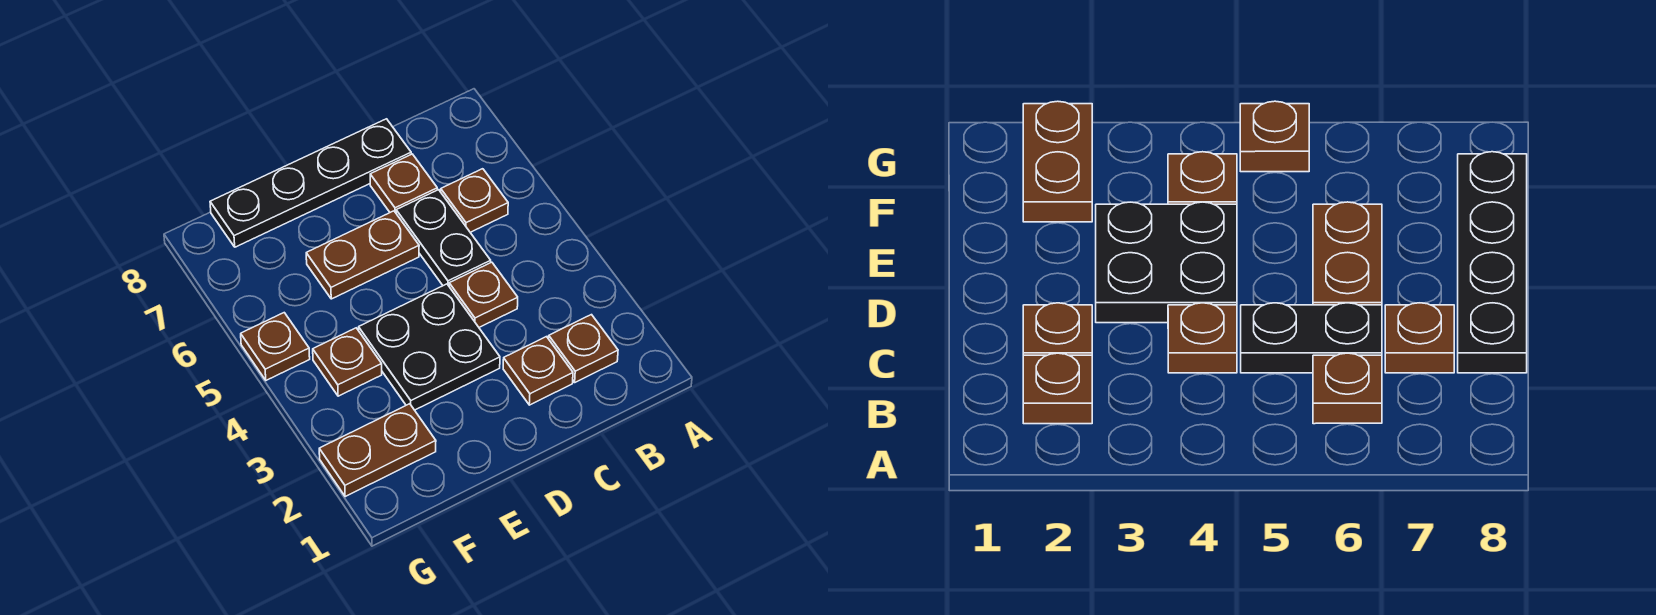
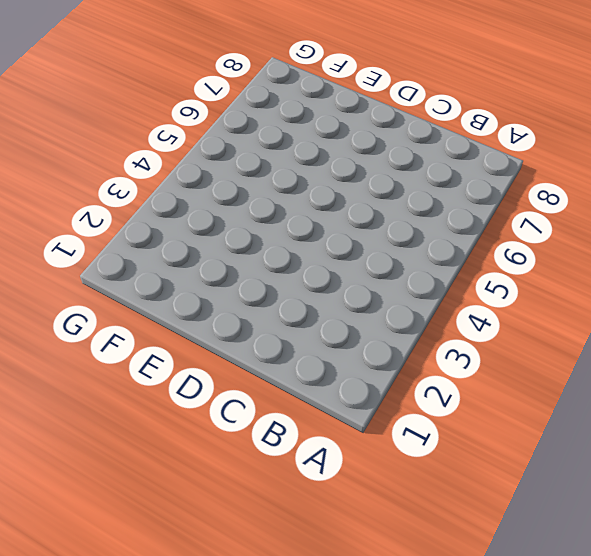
none -> brown plate B2 level 1
none -> brown plate B6 level 1
none -> brown plate C2 level 1

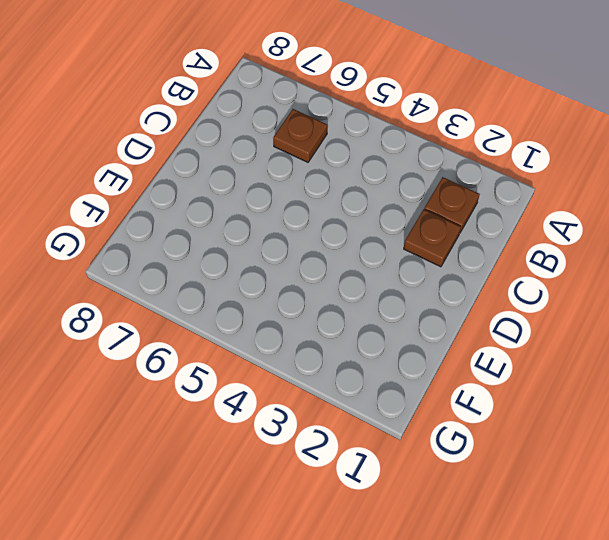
none -> brown plate C4 level 1
none -> black plate C5:C6 level 1
none -> brown plate C7 level 1

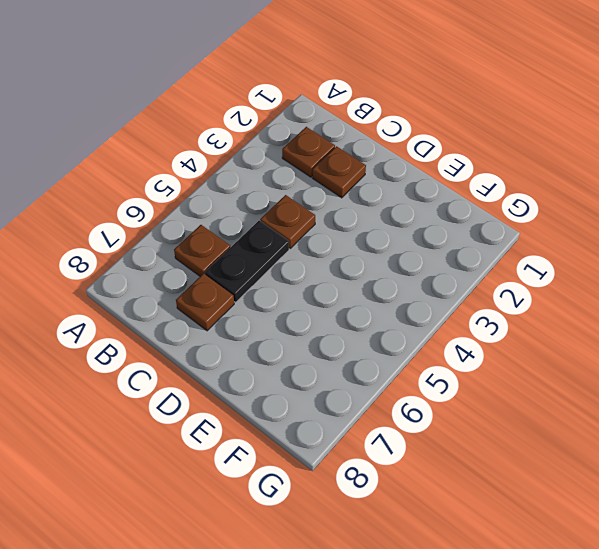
none -> black plate C8:F8 level 1
none -> black plate D3:E4 level 1
none -> brown plate D6:E6 level 1

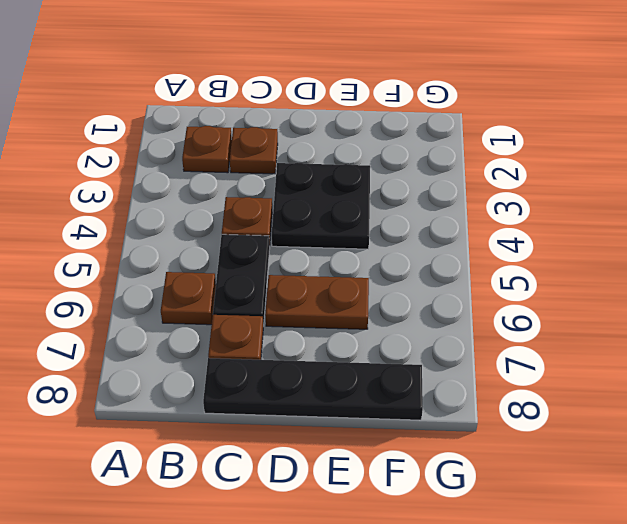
none -> brown plate F2:G2 level 1
none -> brown plate F4 level 1
none -> brown plate G5 level 1

